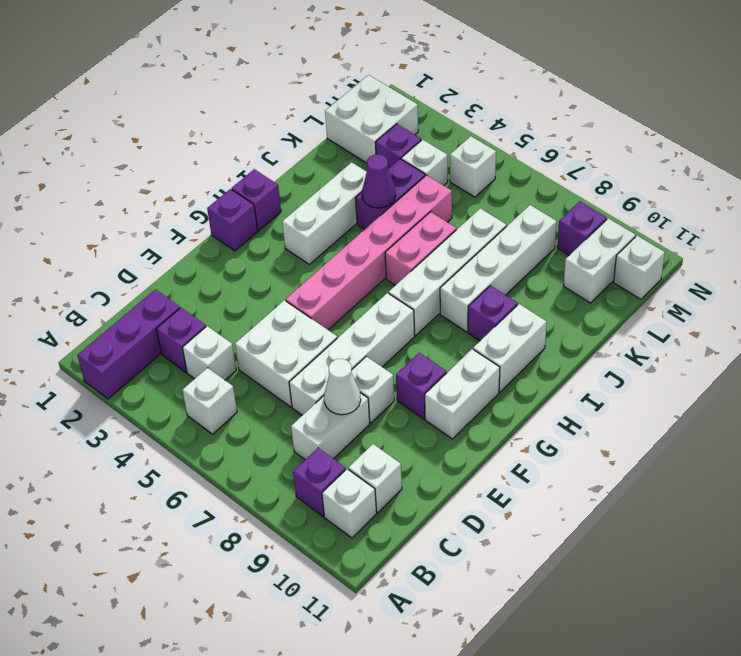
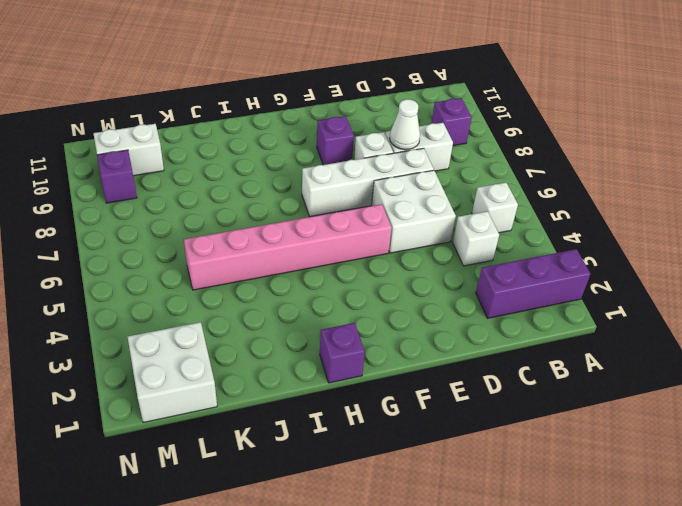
none -> white brick B10 level 1
none -> purple brick C3 level 1
none -> white brick C10 level 1
none -> white brick F10:G10 level 1

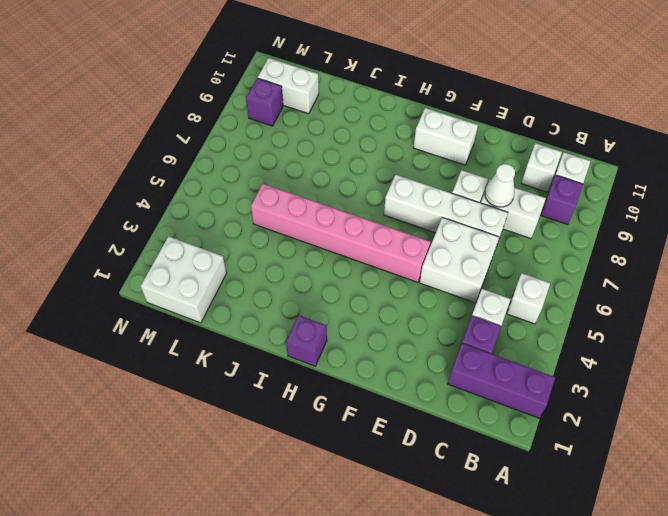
none -> purple brick F9 level 1
none -> purple brick G1 level 1
none -> white brick H3:J3 level 1
none -> white brick H7:K7 level 1

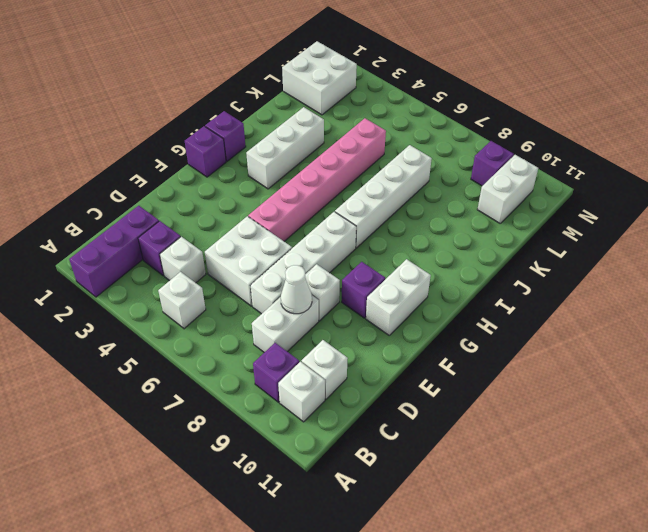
none -> white brick H10:I10 level 1
none -> pink brick I6:J6 level 1
none -> white brick I8:L8 level 1
none -> purple brick I9 level 1

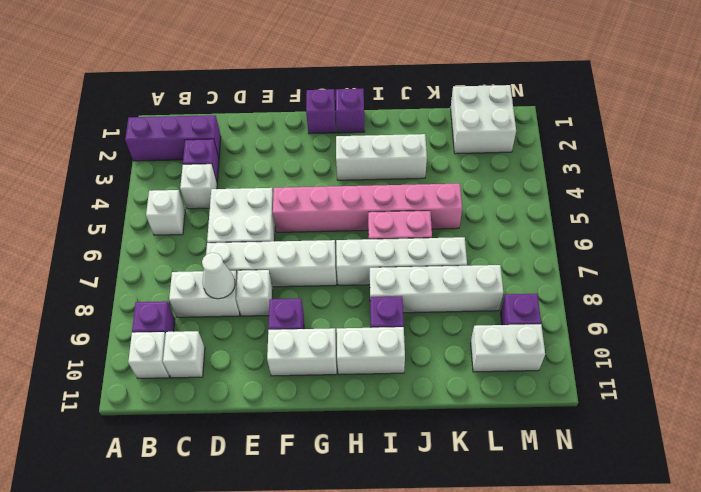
none -> purple brick J4:K4 level 1
none -> purple brick L3 level 1
none -> white brick L4 level 1
none -> white brick M5 level 1

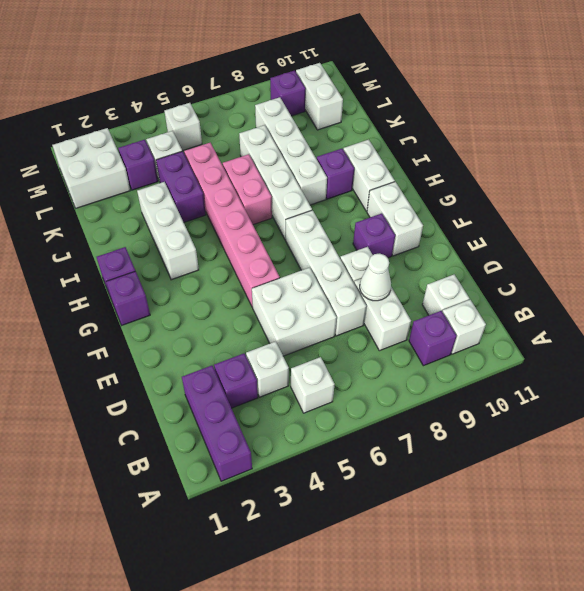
none -> white brick M11 level 1
none -> purple cone J4 level 2

